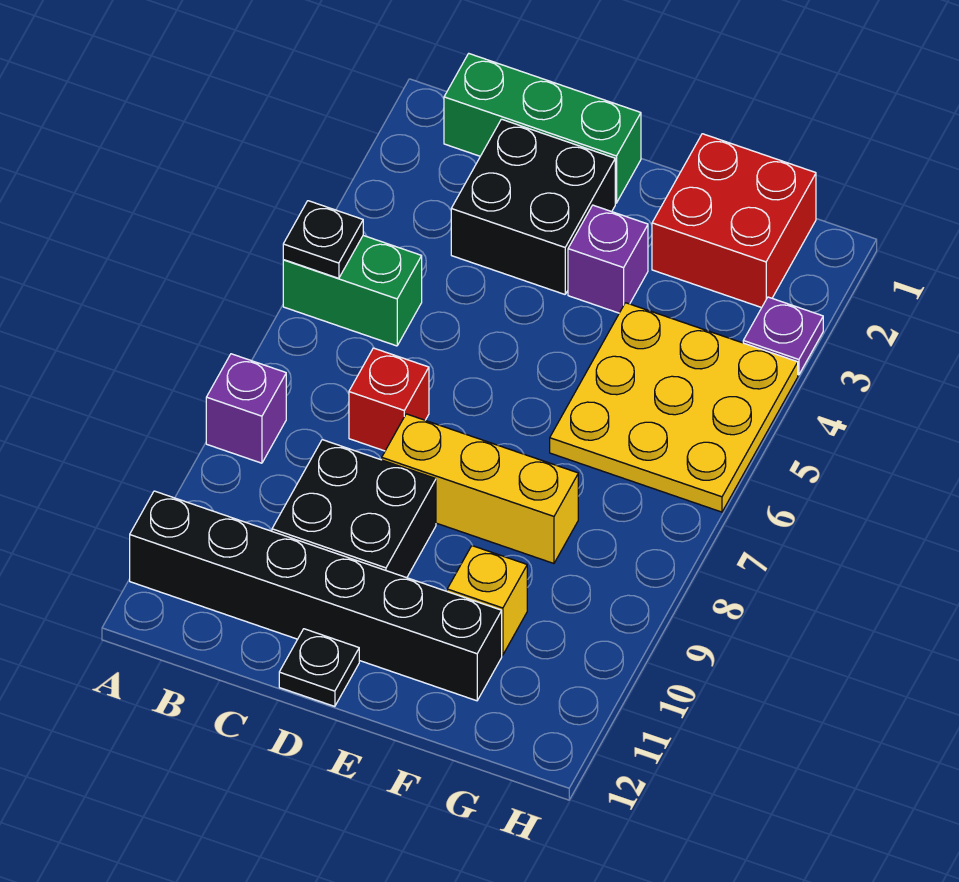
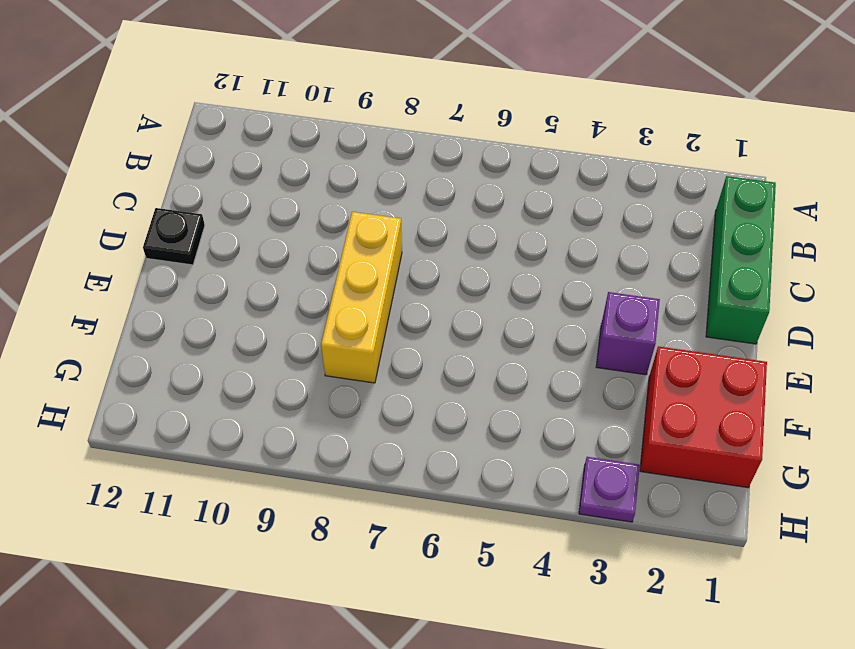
none -> green brick A5:B5 level 1
none -> purple brick A8 level 1
none -> black brick A11:F11 level 1

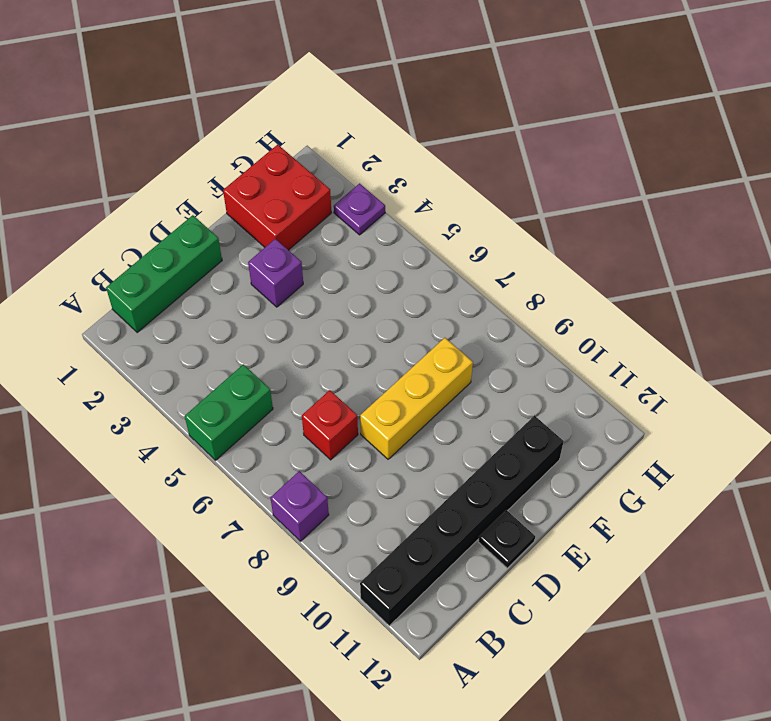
none -> black brick C2:D3 level 1
none -> black brick C9:D10 level 1
none -> yellow plate F4:H6 level 1

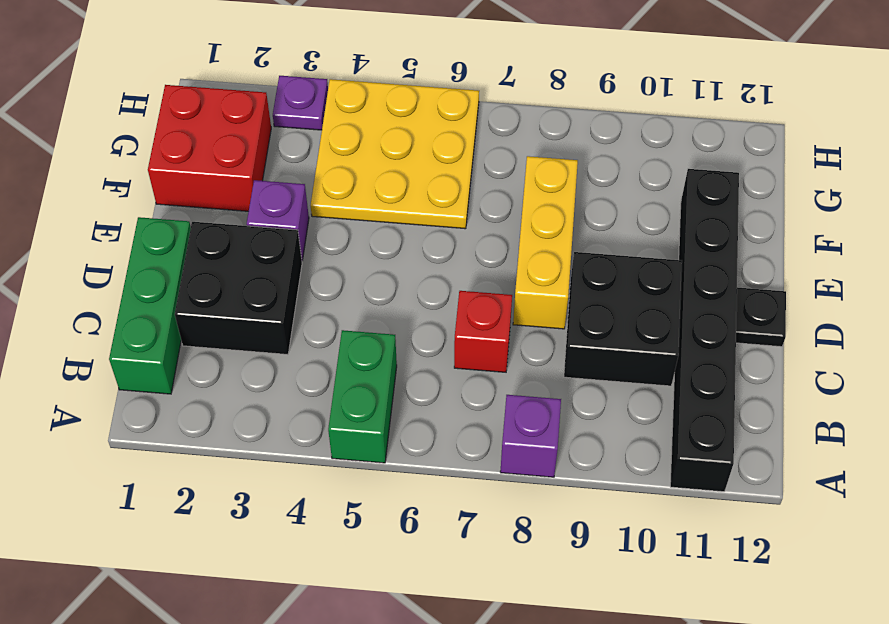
none -> yellow brick F10 level 1
none -> black plate A5 level 2

